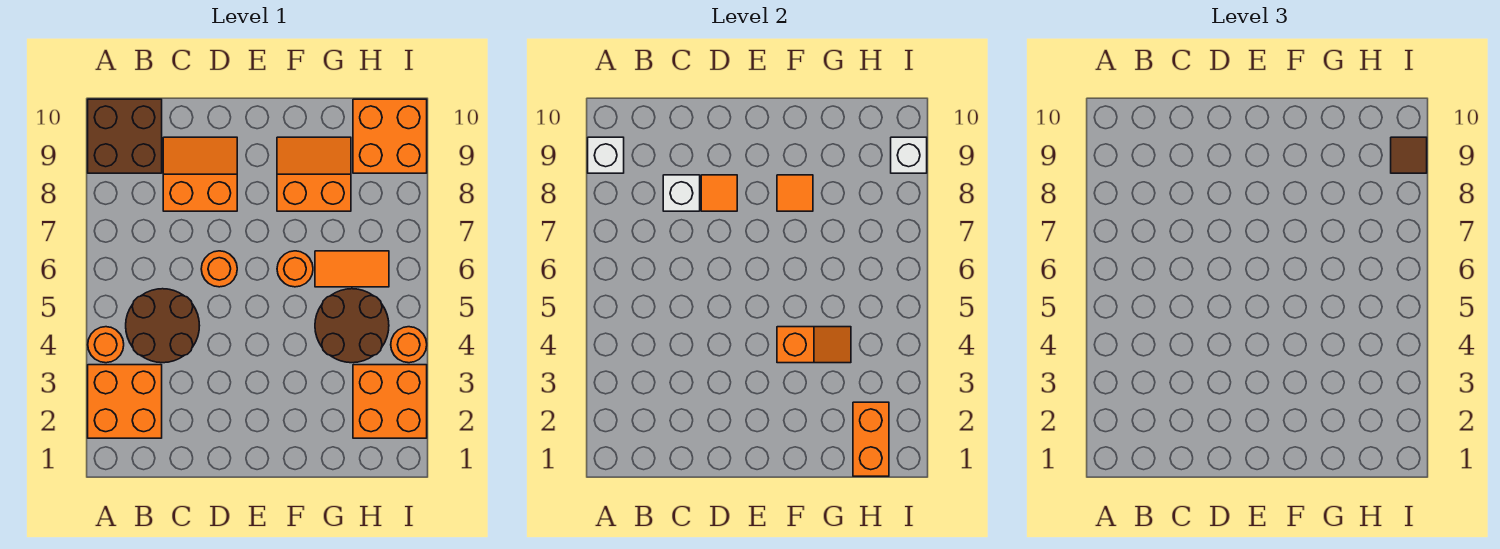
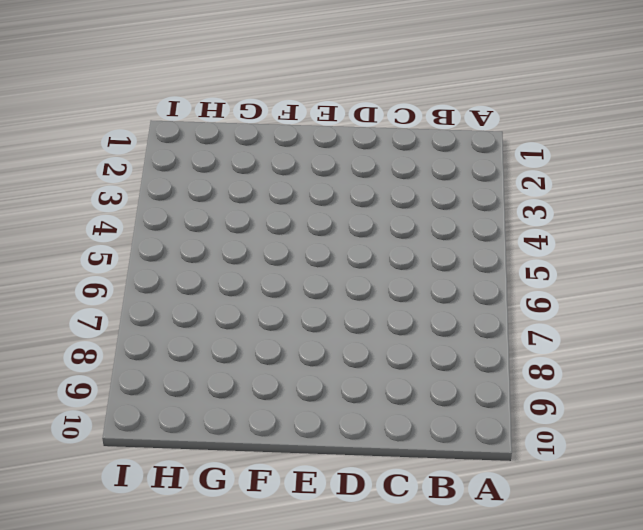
none -> orange brick A2:B3 level 1
none -> orange round brick A4 level 1
none -> brown brick A9:B10 level 1

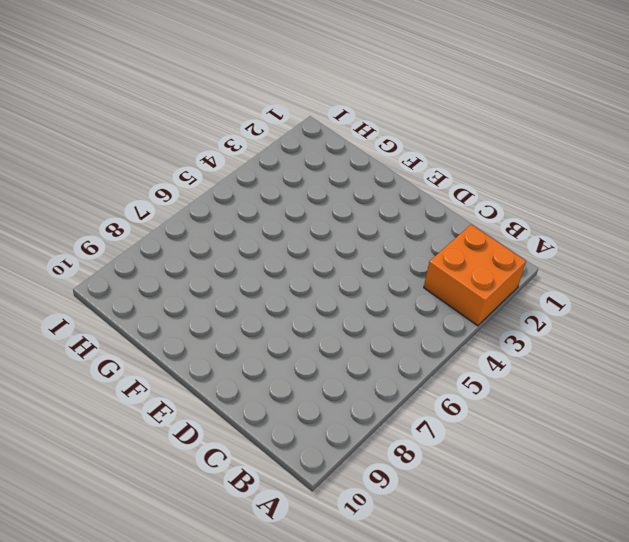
none -> orange round brick A4 level 1
none -> brown brick A9:B10 level 1
none -> brown round brick B4:C5 level 1

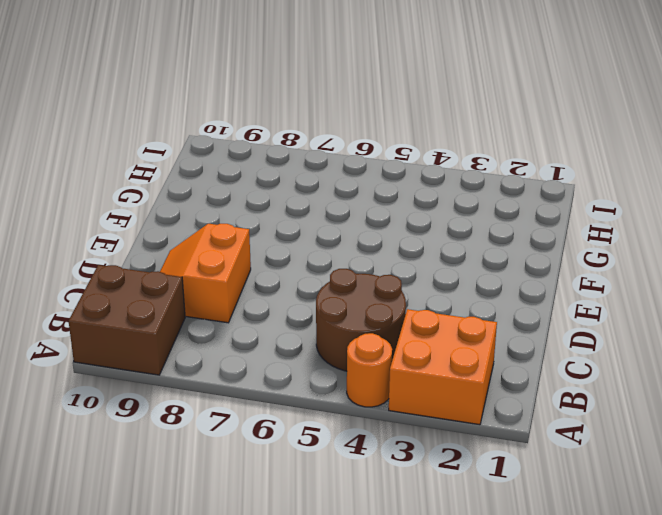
none -> orange round brick D6 level 1
none -> orange round brick F6 level 1
none -> orange slope F8:G9 level 1 top 8

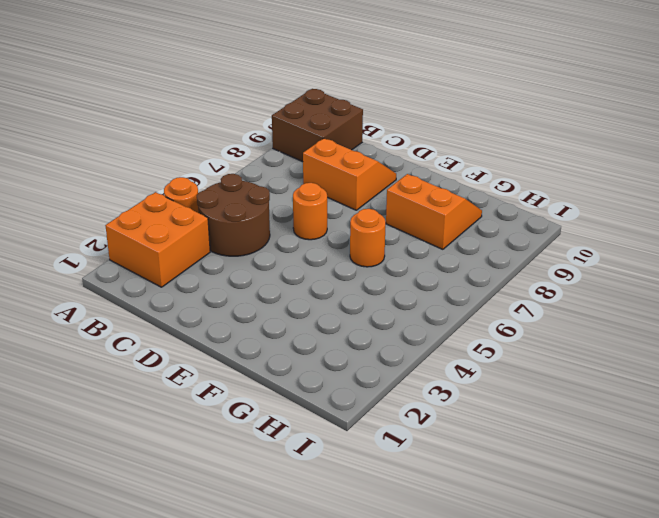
none -> brown round brick G4:H5 level 1
none -> orange tile G6:H6 level 1
none -> orange brick H2:I3 level 1

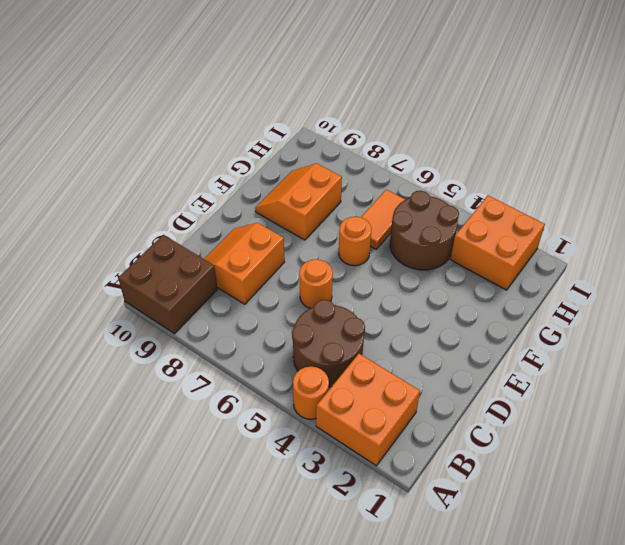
none -> orange brick H9:I10 level 1
none -> orange round brick I4 level 1
none -> white brick A9 level 2

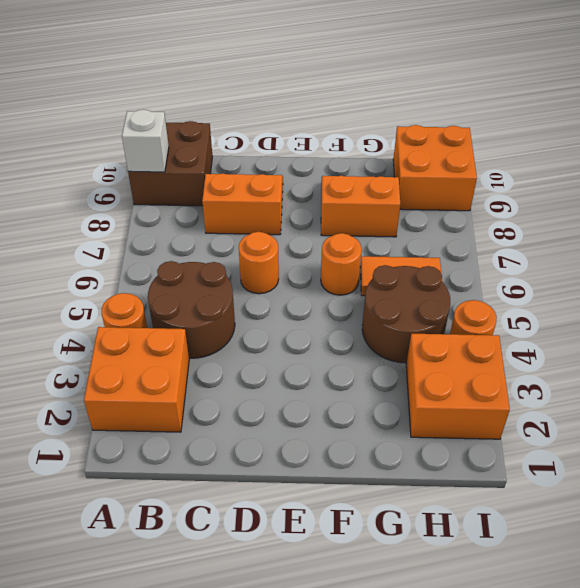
none -> white brick C8 level 2
none -> orange tile D8 level 2
none -> orange slope F4:G4 level 2 top F

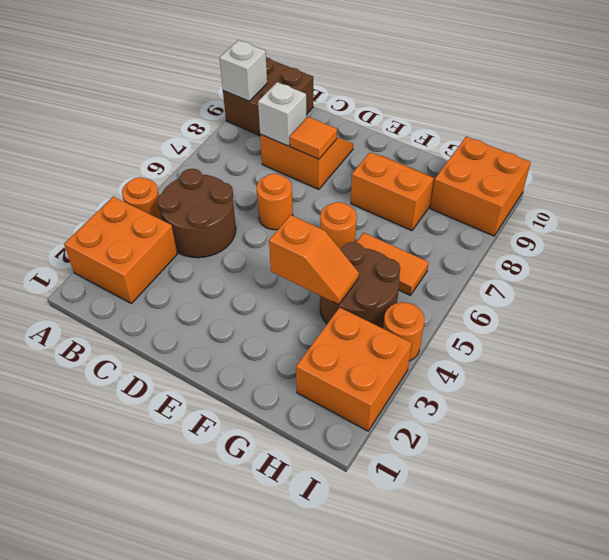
none -> orange tile F8 level 2
none -> orange brick H1:H2 level 2
none -> white brick I9 level 2

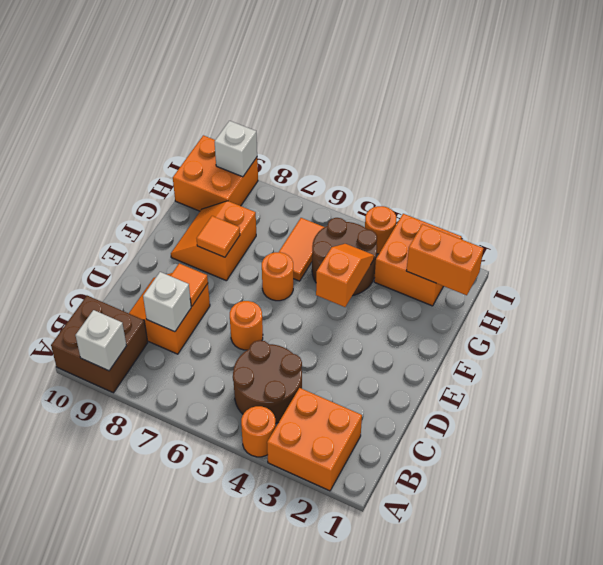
none -> brown tile I9 level 3

